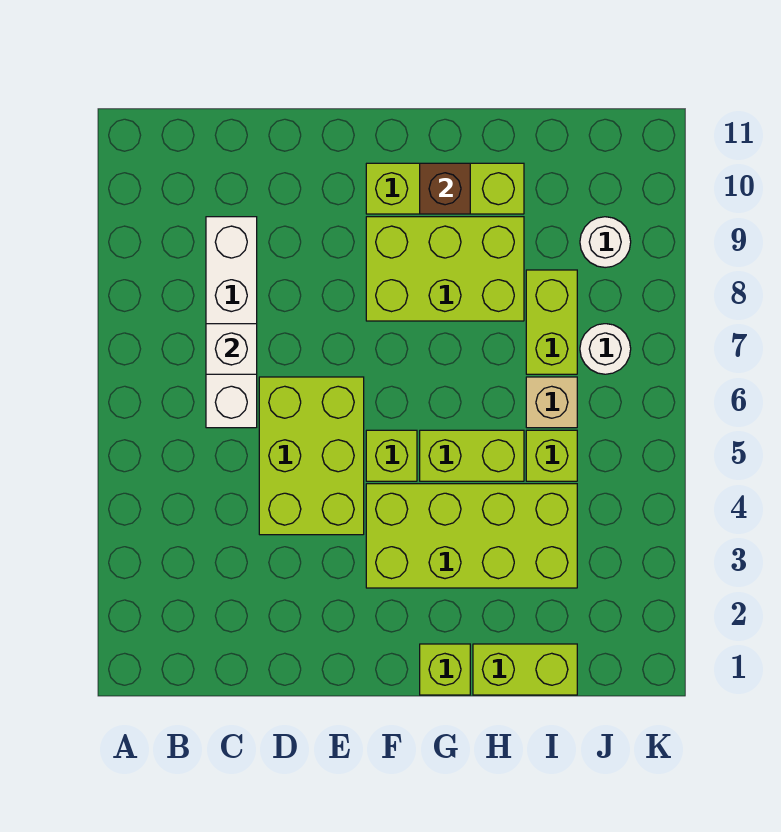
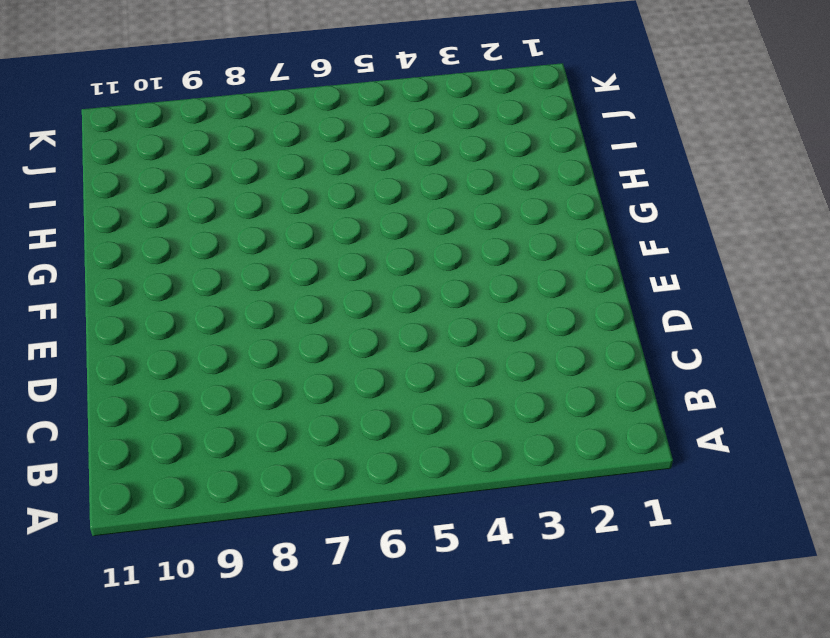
none -> white brick C6:C9 level 1
none -> lime brick D4:E6 level 1
none -> lime brick F3:I4 level 1

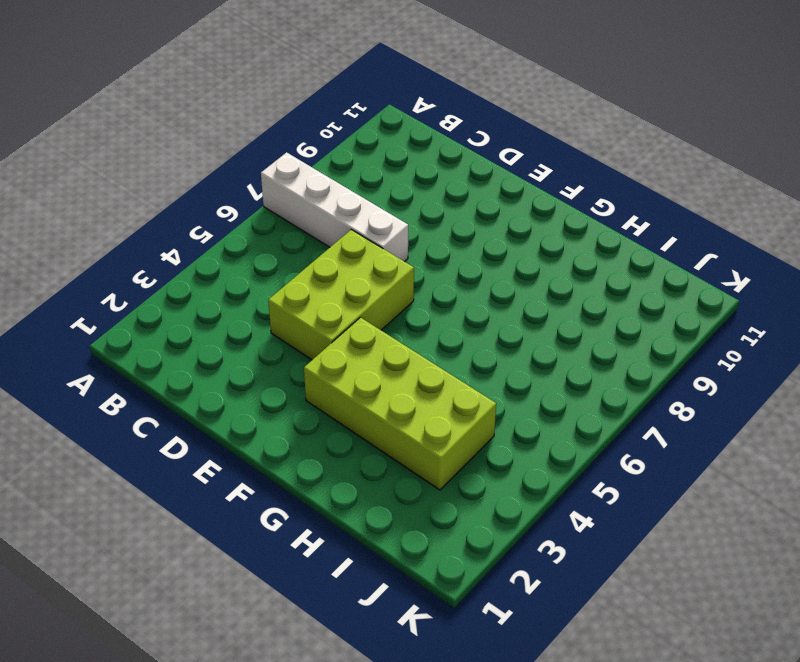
white brick A7:D7 level 1 -> white brick C6:C9 level 1
none -> lime brick F5 level 1
none -> lime brick F8:H9 level 1
none -> lime brick F10:H10 level 1

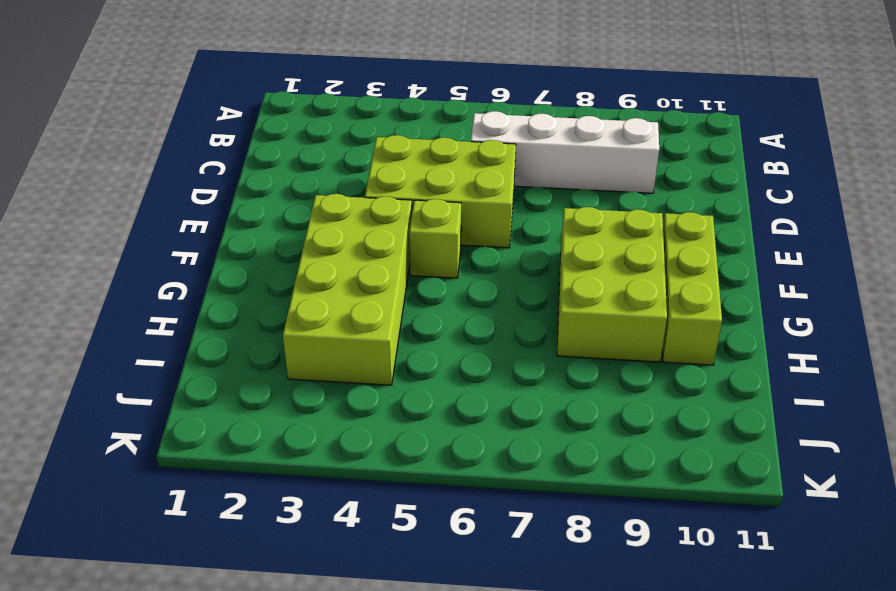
none -> lime brick G1 level 1
none -> lime brick G5:H5 level 1
none -> lime brick H1:I1 level 1

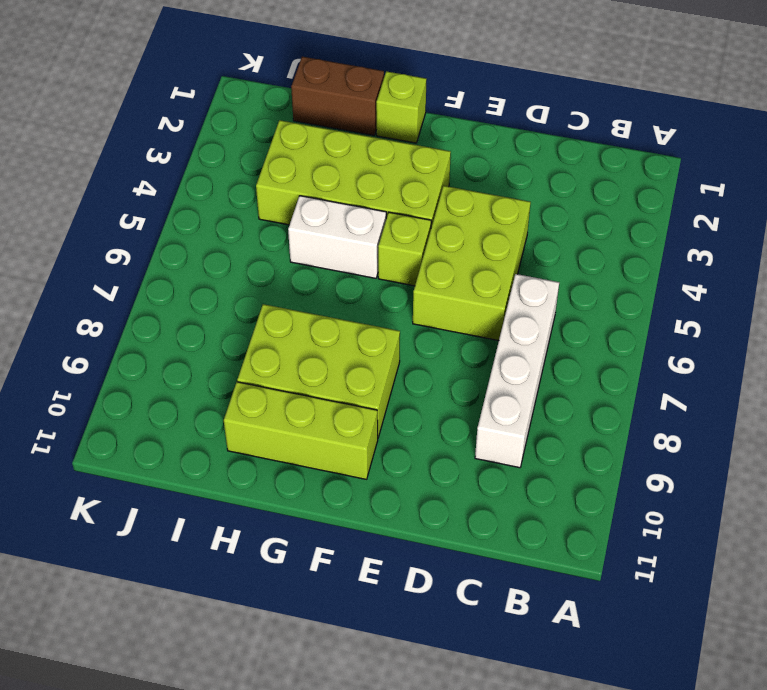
white brick G5:H5 level 1 -> lime brick G5:H5 level 1
brown brick H1:I1 level 1 -> lime brick H1:I1 level 1
none -> lime brick I5 level 1
none -> tan brick I6 level 1
none -> lime brick I7:I8 level 1

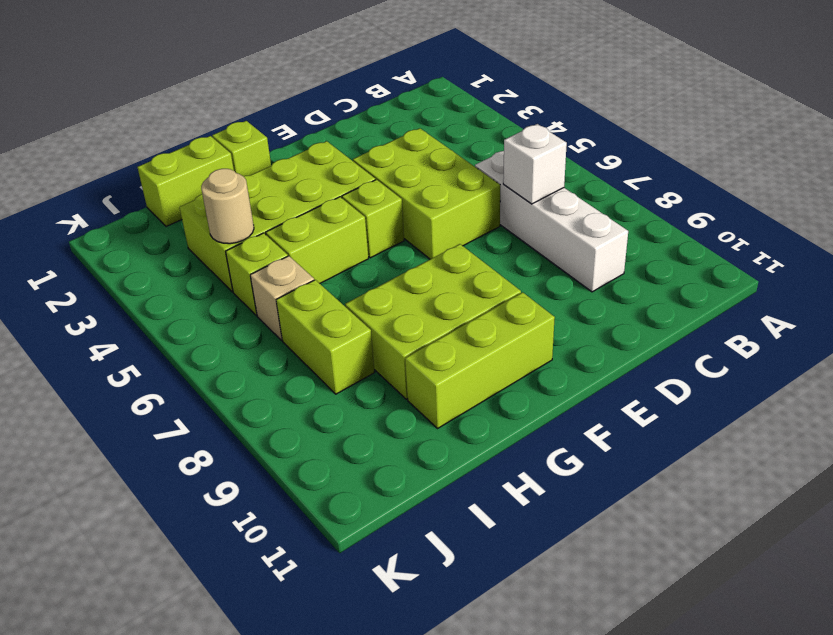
tan round brick I4 level 2 -> none
none -> white round brick J7 level 1
none -> white round brick J9 level 1
none -> brown brick G10 level 2

